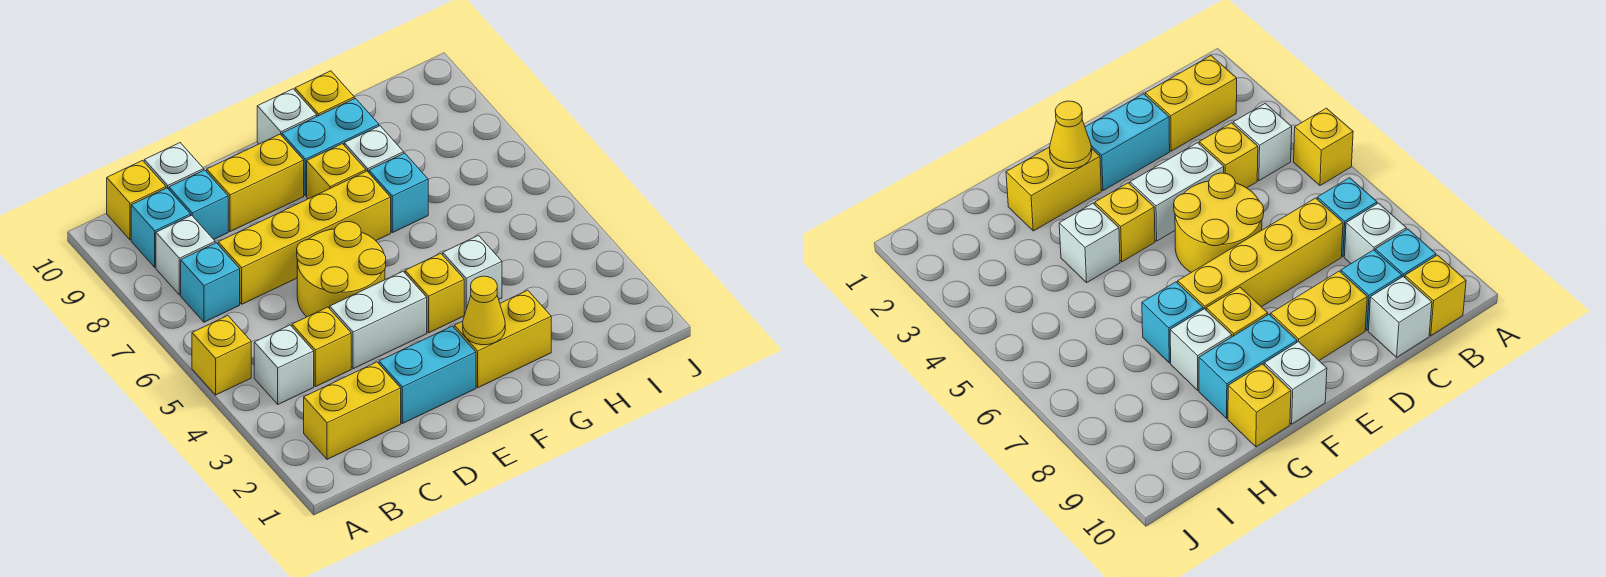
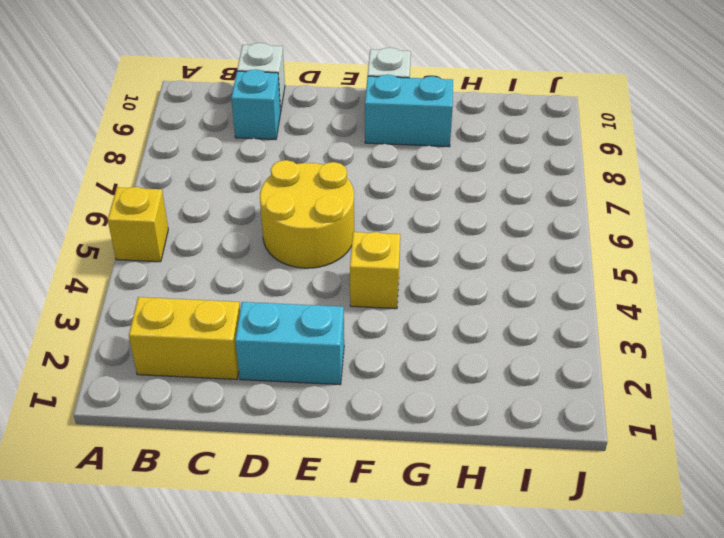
none -> white brick B4 level 1
none -> cyan brick B7 level 1
none -> white brick B8 level 1

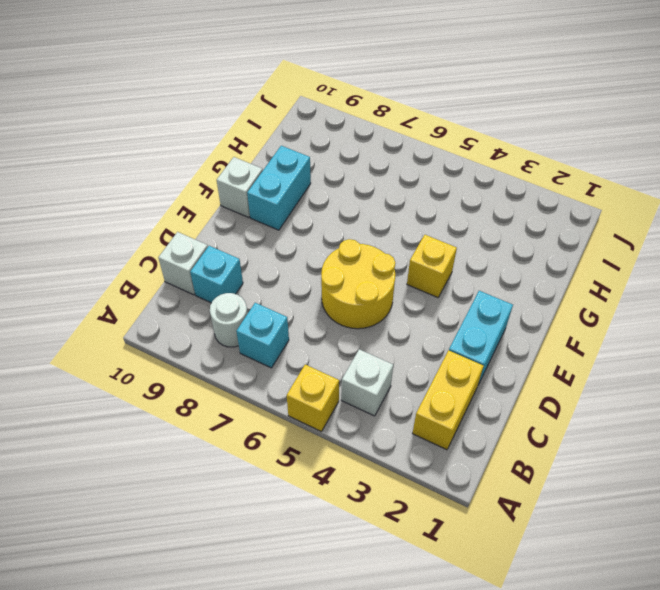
white round brick B8 level 1 -> white brick B8 level 1
none -> cyan brick B9 level 1
none -> yellow brick B10 level 1
none -> yellow brick C4 level 1

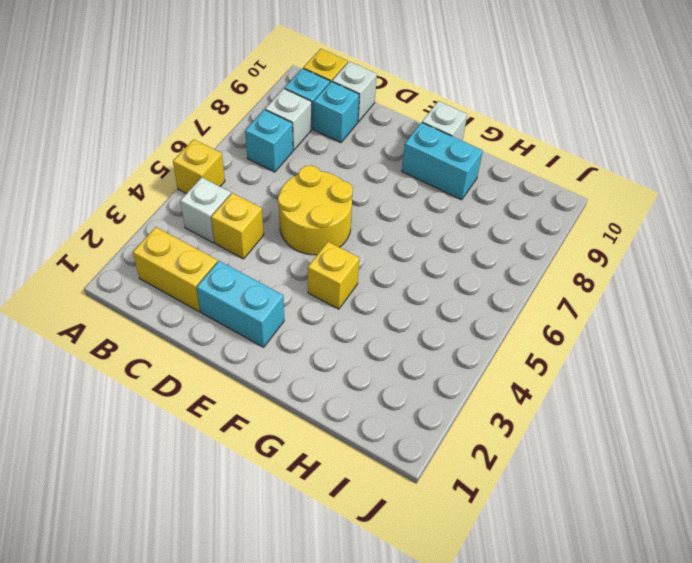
none -> yellow brick C7:F7 level 1
none -> white brick D4:E4 level 1
none -> yellow brick D9:E9 level 1

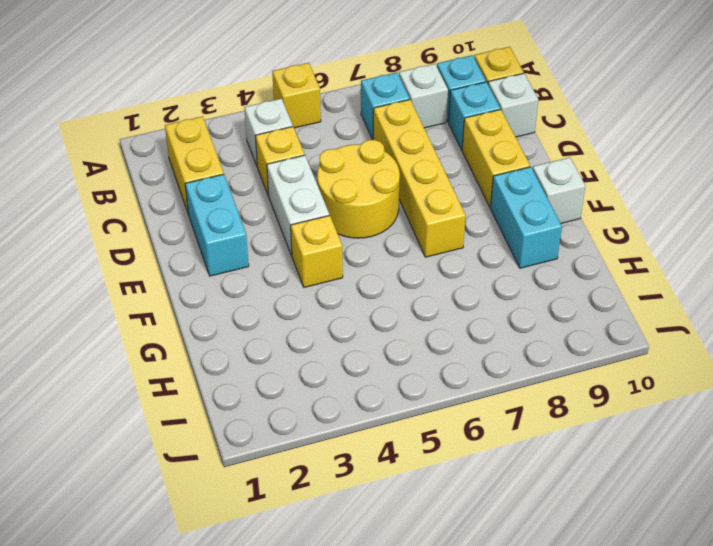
none -> yellow brick F2:G2 level 1
none -> yellow brick F8 level 1
none -> white brick G4 level 1

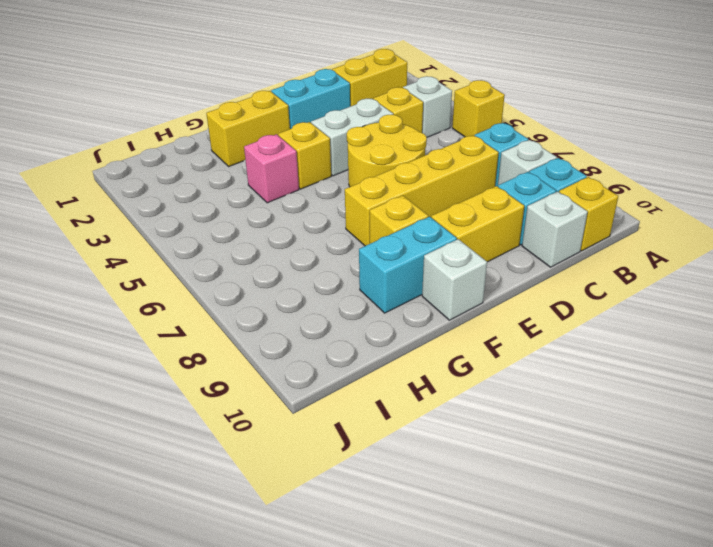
pink brick G4 level 1 -> white brick G4 level 1
none -> cyan brick G7 level 1
none -> white brick G8 level 1
none -> yellow brick G10 level 1

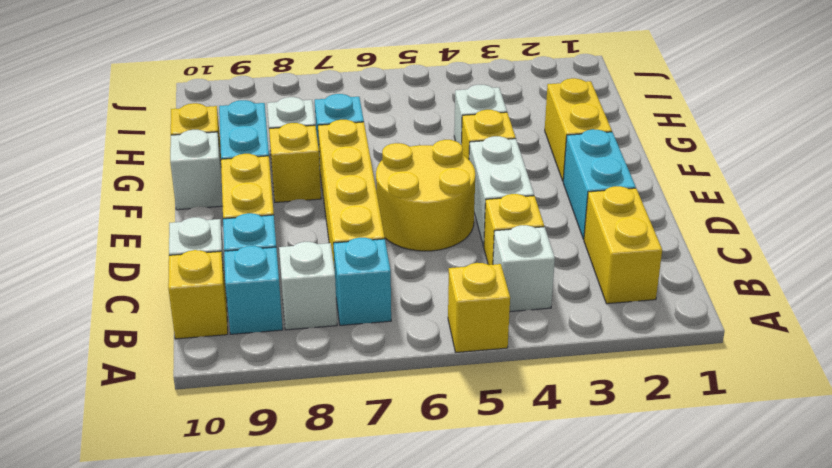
none -> yellow cone F2 level 2

